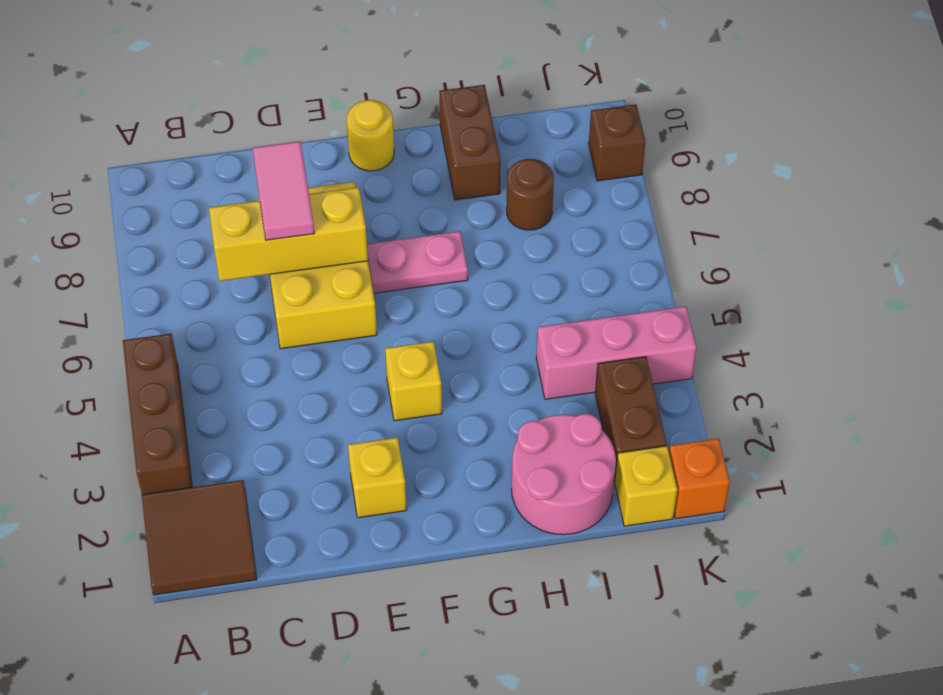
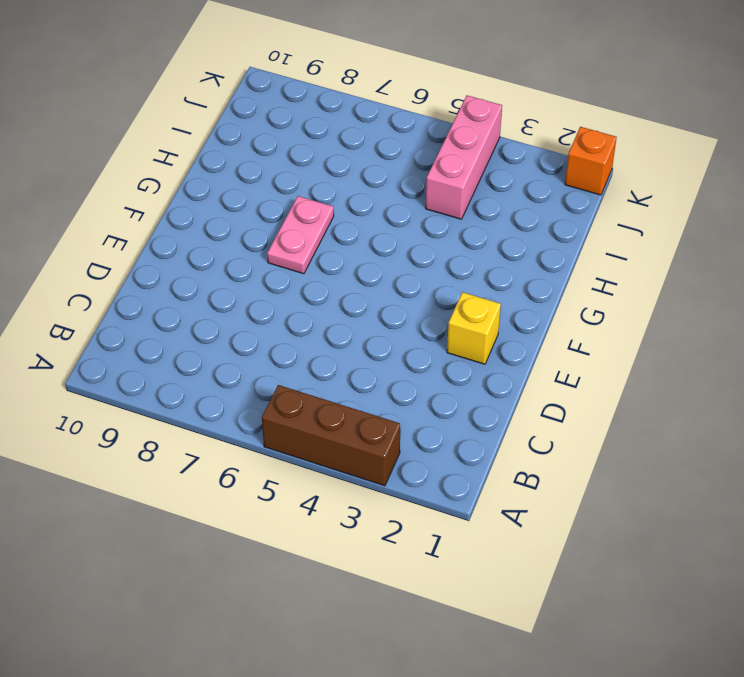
none -> brown tile A1:B2 level 1
none -> yellow brick D6:E8 level 1
none -> yellow brick F4 level 1

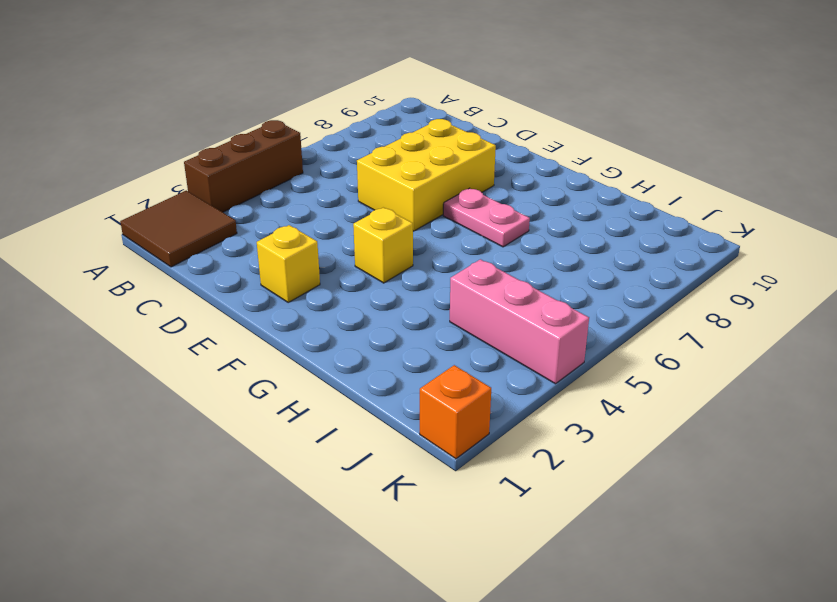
none -> yellow round brick F10 level 1
none -> pink round brick H1:I2 level 1
none -> brown brick H9:H10 level 1

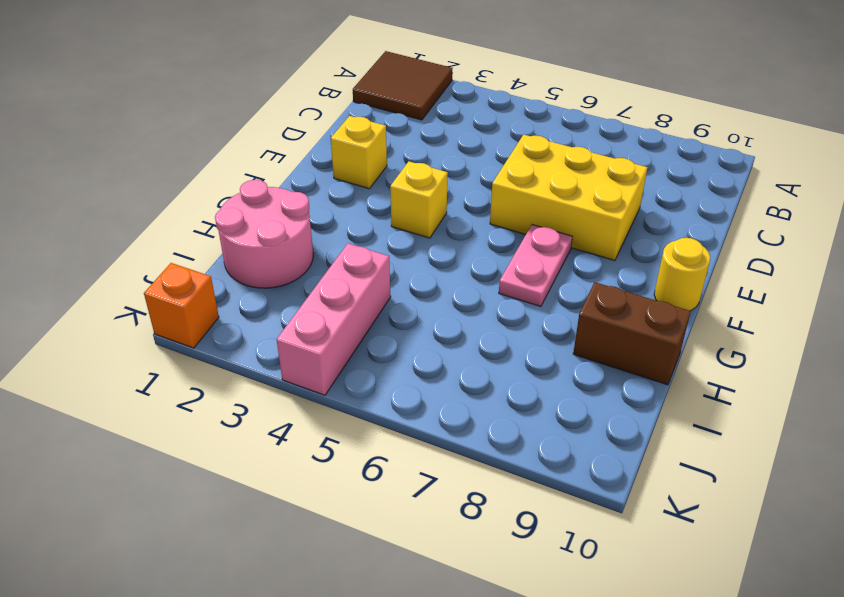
none -> brown brick A3:A5 level 1
none -> brown round brick I8 level 1
none -> yellow brick J1 level 1

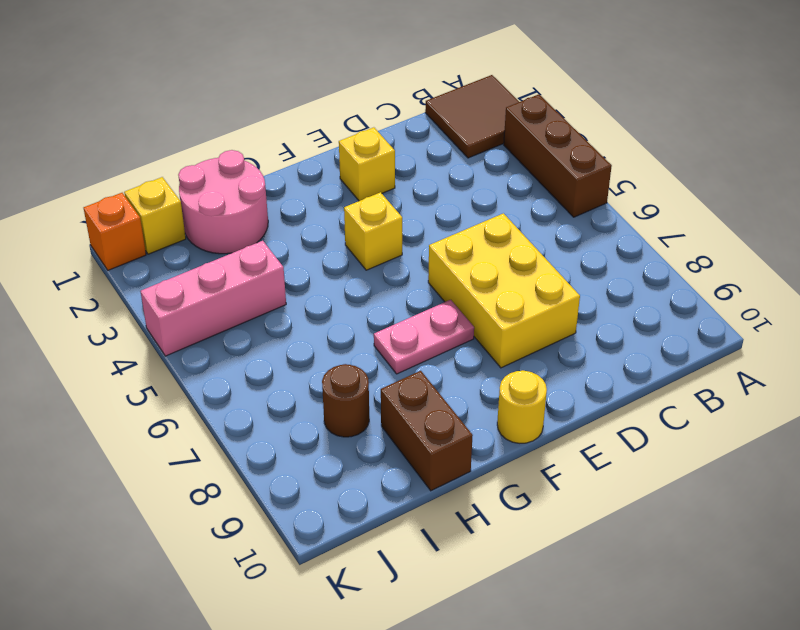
none -> brown brick J2:J3 level 1
none -> brown brick K9 level 1
none -> yellow brick C7:E7 level 2

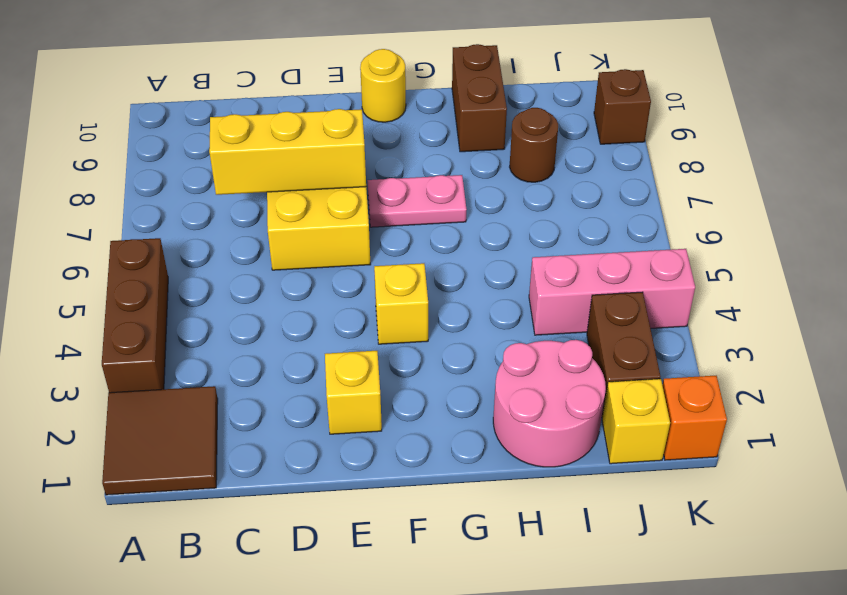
none -> pink tile D7:D8 level 3

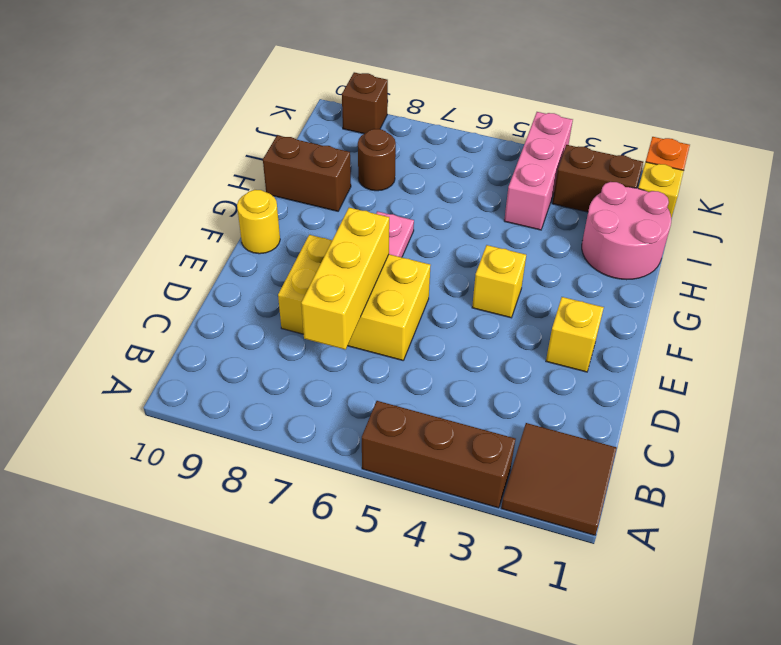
none -> pink tile D7:D8 level 3

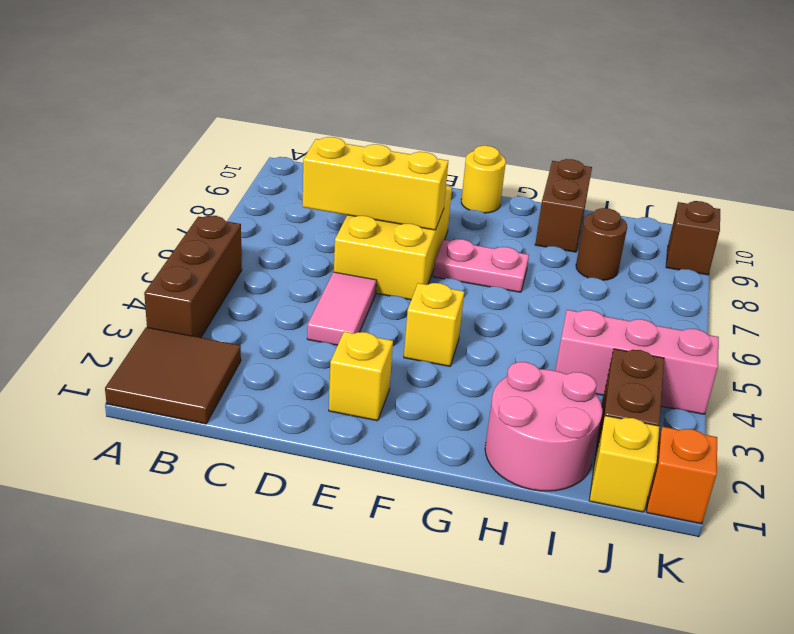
pink tile D4:D5 level 1 -> pink tile D7:D8 level 3

